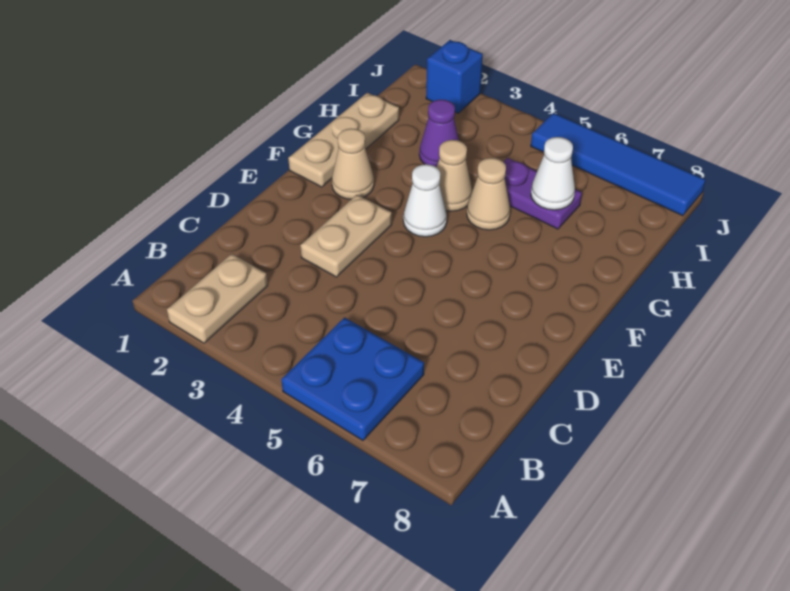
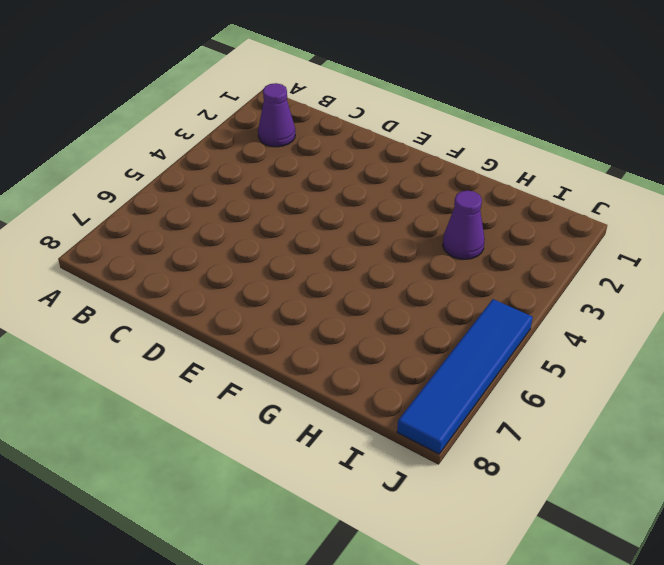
purple cone B2 level 1 -> tan plate A2:B2 level 1
none -> blue plate A5:B6 level 1
none -> tan plate D3:E3 level 1
none -> tan plate F1:H1 level 1

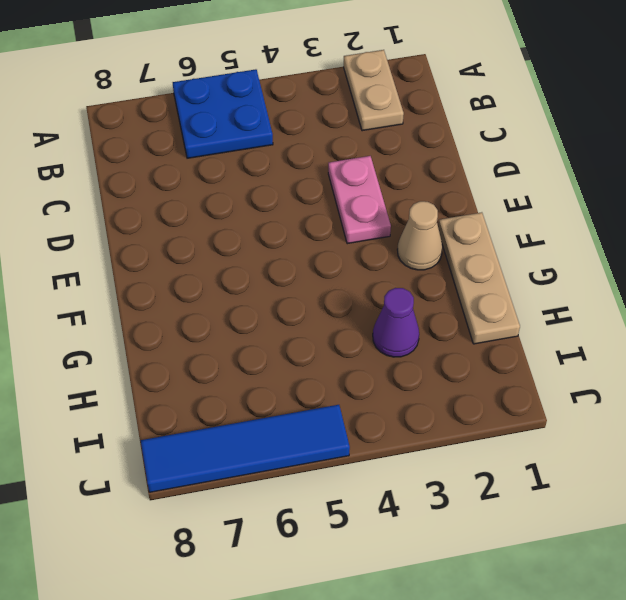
pink plate D3:E3 level 1 -> tan plate D3:E3 level 1
none -> white cone F4 level 1
none -> tan cone G4 level 1
none -> tan cone G5 level 1

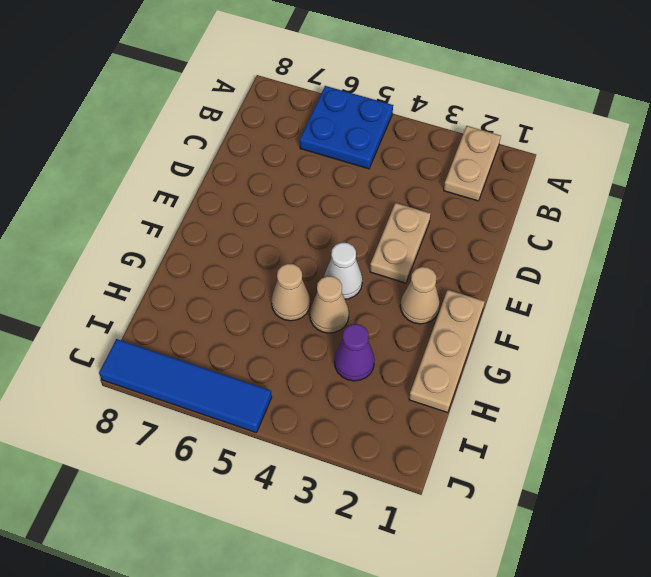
none -> purple plate H5:H6 level 1
none -> blue brick J2 level 1
none -> white cone H6 level 2

